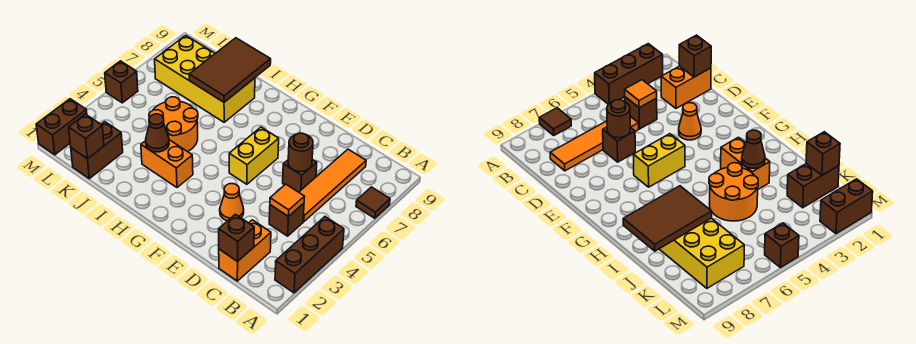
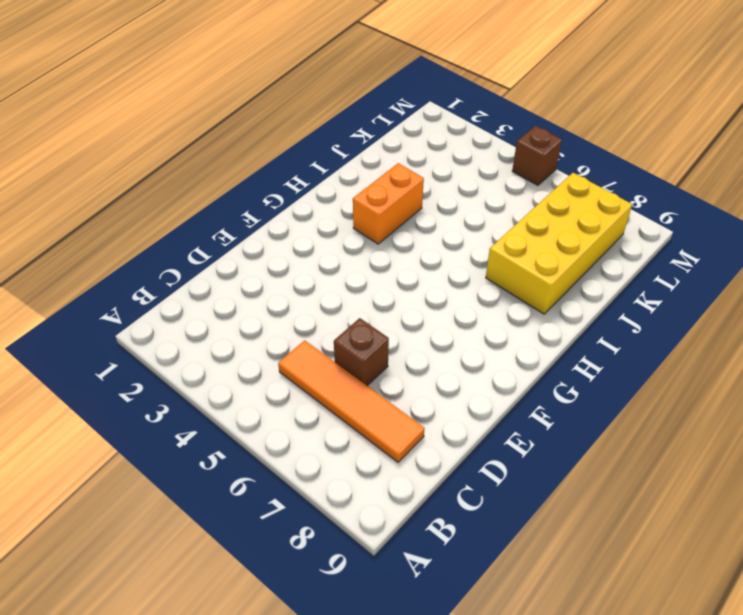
none -> brown brick A2:A4 level 1
none -> brown tile A7 level 1
none -> orange brick C1:C2 level 1

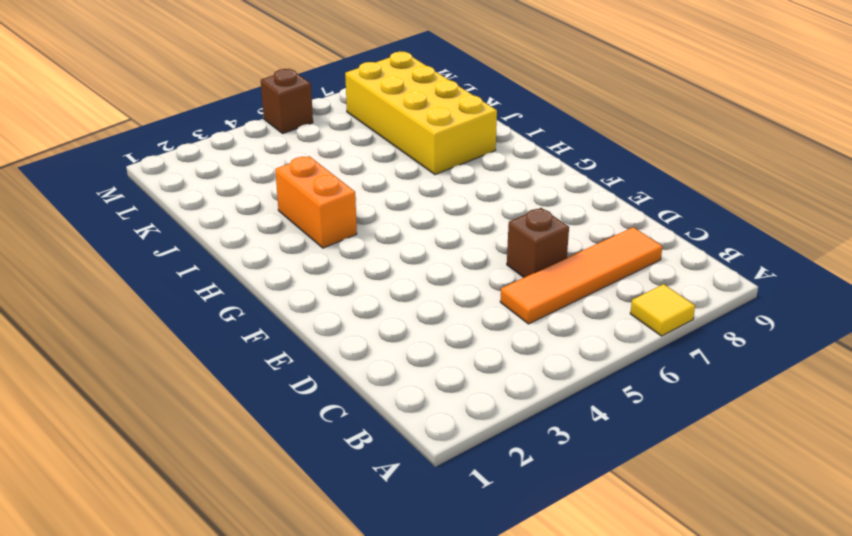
yellow tile A7 level 1 -> brown tile A7 level 1
none -> brown brick A2:A4 level 1
none -> orange brick C1:C2 level 1
none -> brown brick C4 level 1

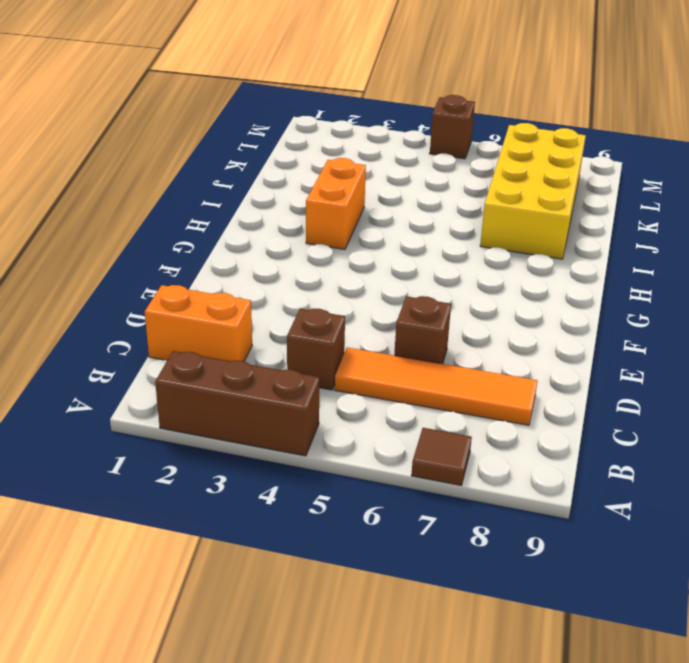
none -> orange cone E3 level 1
none -> yellow brick F5:F6 level 1
none -> orange round brick I4:J5 level 1

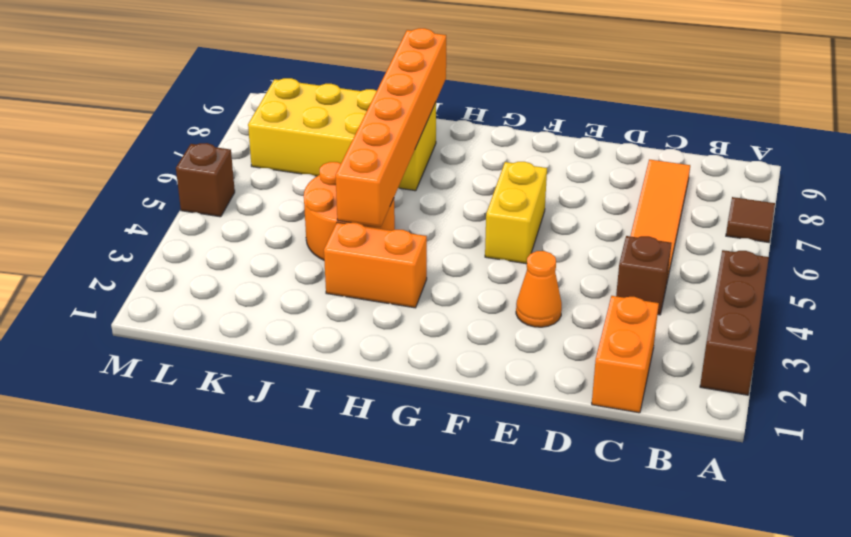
orange brick I4:I9 level 2 -> brown tile I7:J9 level 2
none -> brown brick D6 level 1
none -> brown brick K1:K2 level 1
none -> brown brick M1:M2 level 1

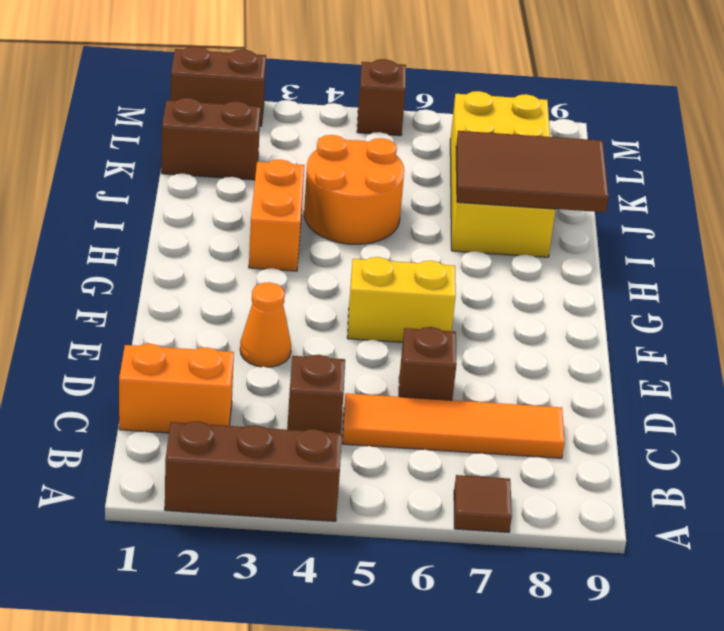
none -> brown brick C1 level 2
none -> orange tile C4 level 2
none -> brown round brick D6 level 2

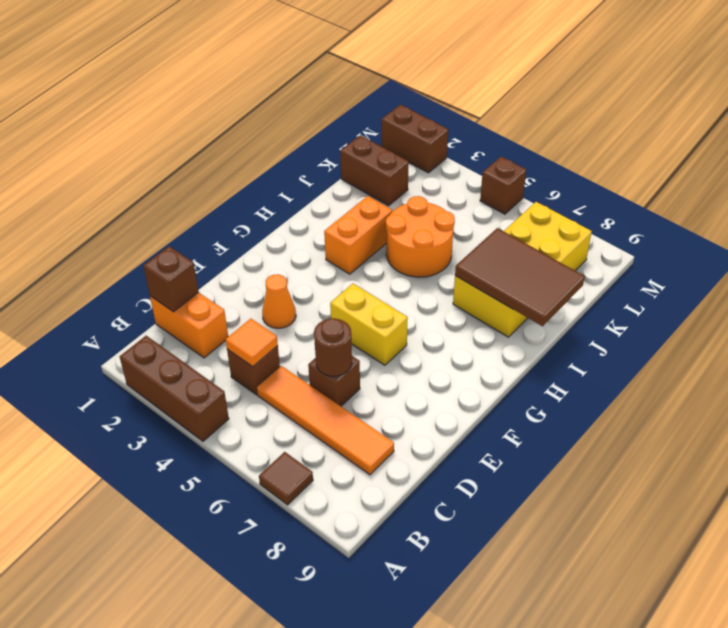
none -> brown cone I3 level 2
none -> brown brick K1 level 2

